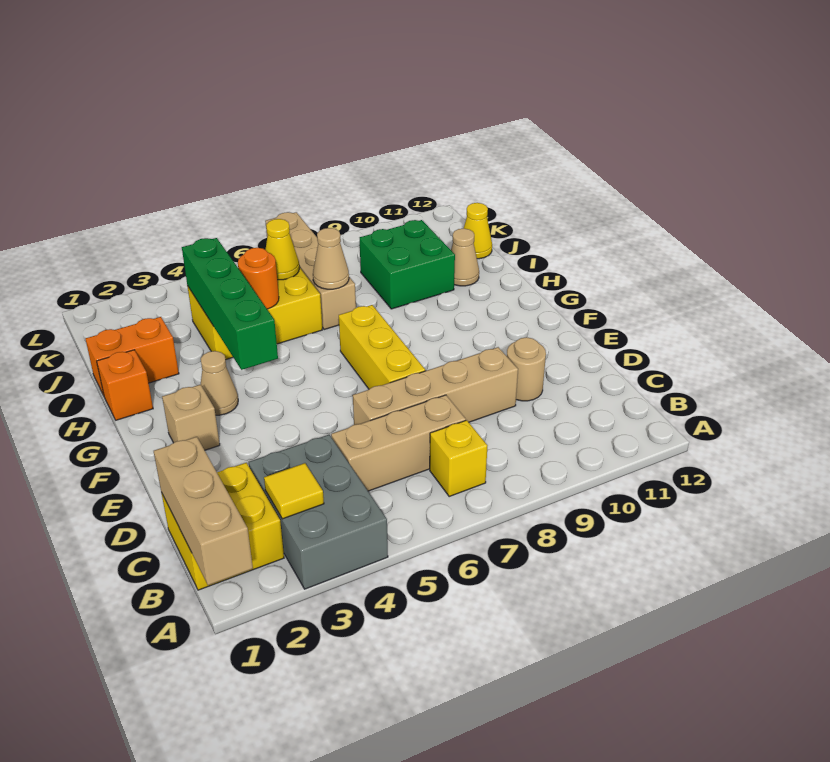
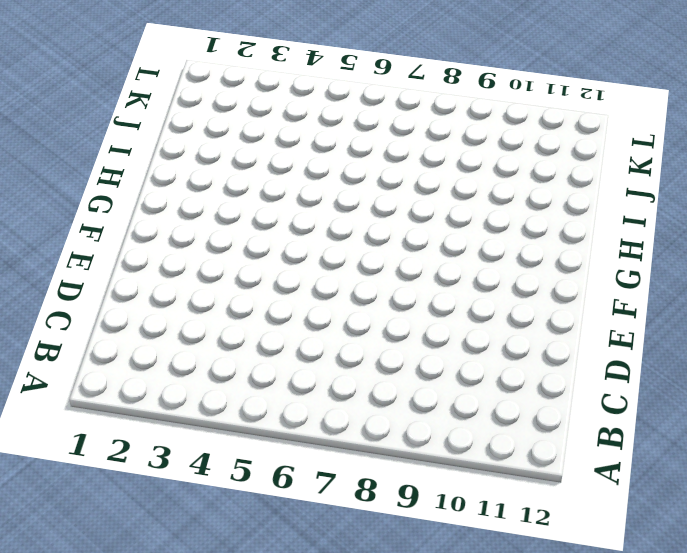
none -> grey brick A3:C4 level 1
none -> yellow brick B1:C2 level 1
none -> yellow brick B7 level 1

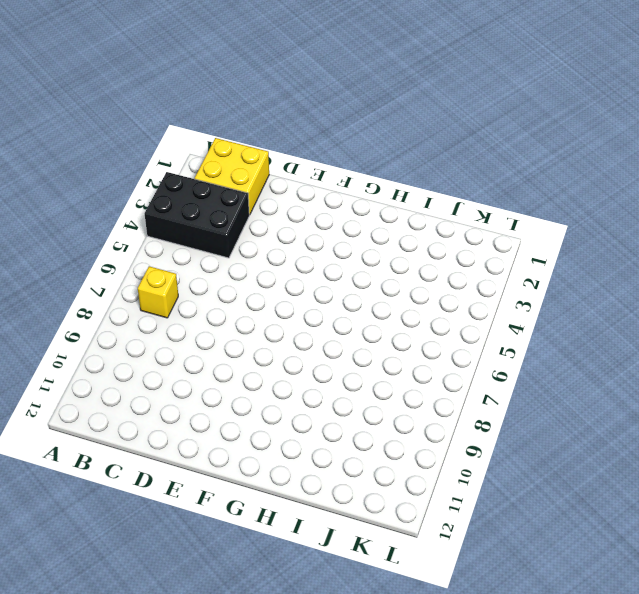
black brick A3:C4 level 1 -> grey brick A3:C4 level 1
none -> tan brick C5:C7 level 1
none -> tan brick D6:D9 level 1
none -> tan round brick D10 level 1

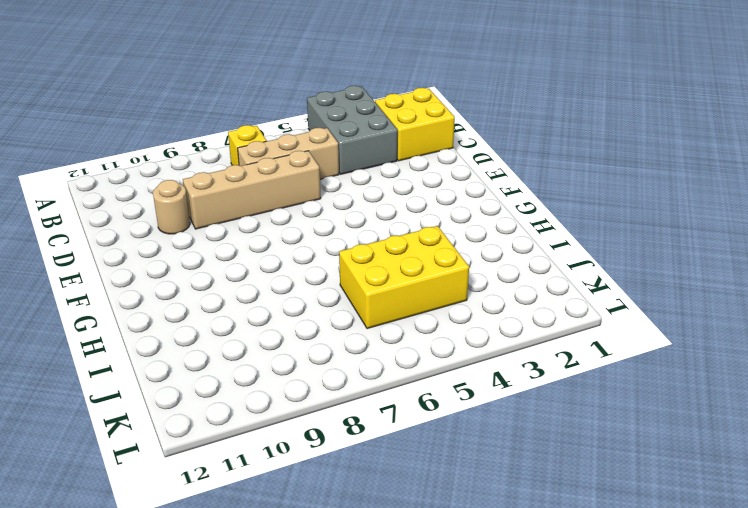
none -> yellow brick E7:G7 level 1
none -> tan brick F2 level 1
none -> tan cone G3 level 1

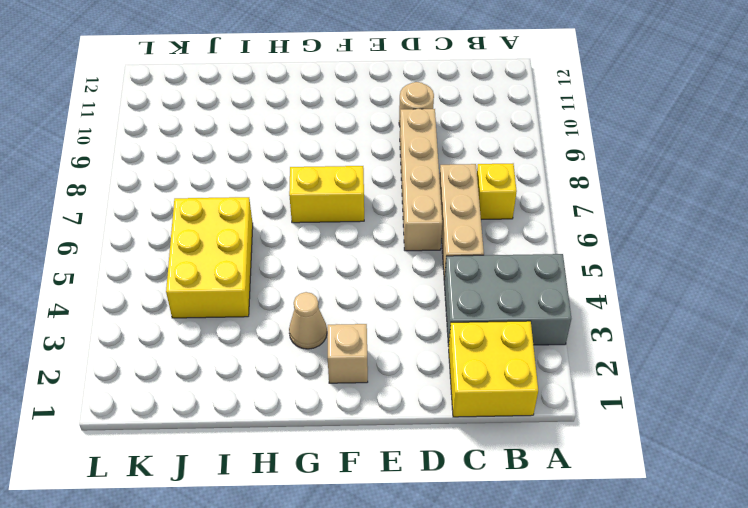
yellow brick F7:G7 level 1 -> yellow brick E7:G7 level 1
none -> orange brick H1 level 1
none -> orange brick I1:I2 level 1
none -> tan brick I7:L7 level 1

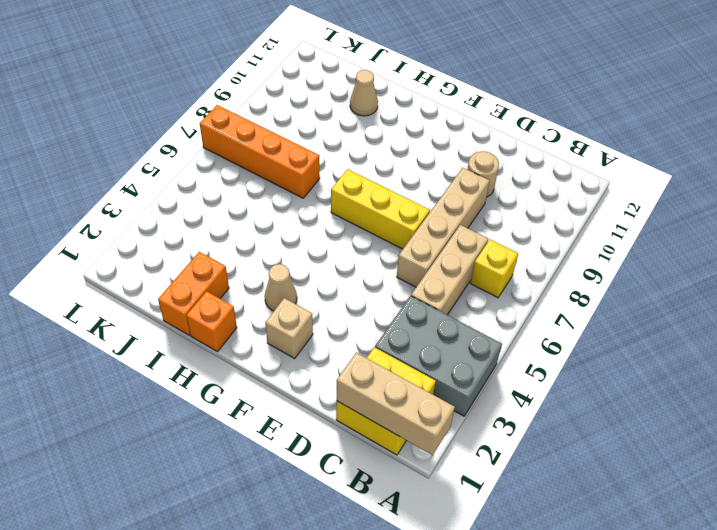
orange brick I7:L7 level 1 -> tan brick I7:L7 level 1
none -> yellow brick I4:J6 level 1
none -> green brick I9:J10 level 1
none -> yellow cone J12 level 1

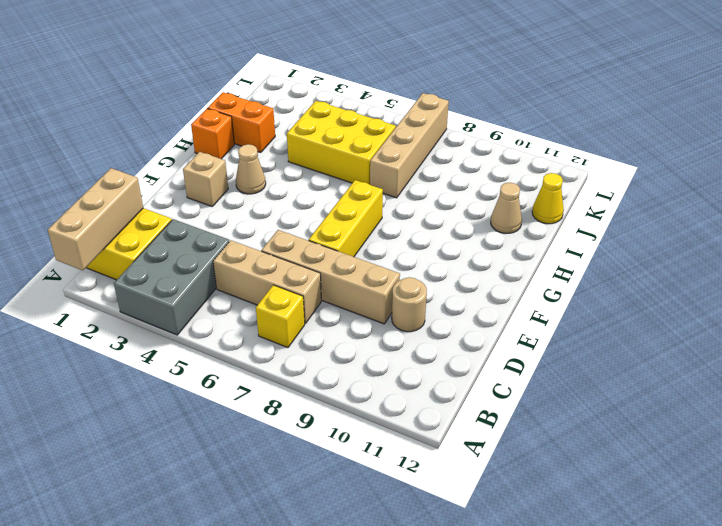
none -> green brick I9:J10 level 1
none -> yellow tile B3 level 2
none -> green brick G4:J4 level 2

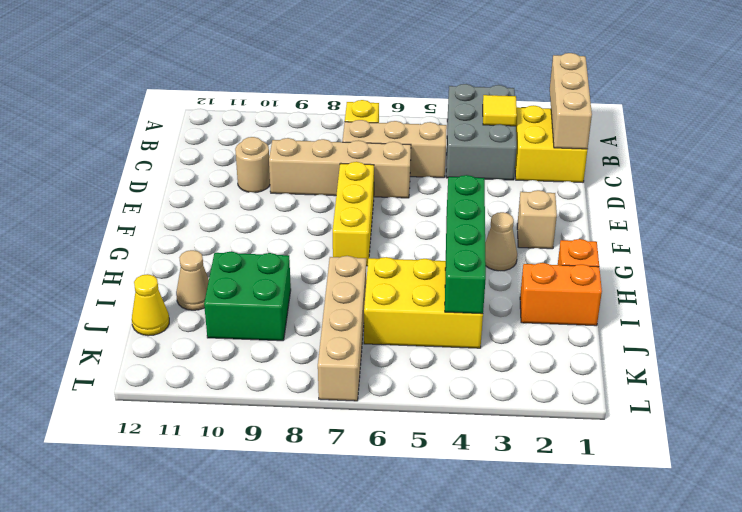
none -> orange round brick I5 level 2
none -> tan cone I7 level 2
none -> yellow cone J6 level 2

